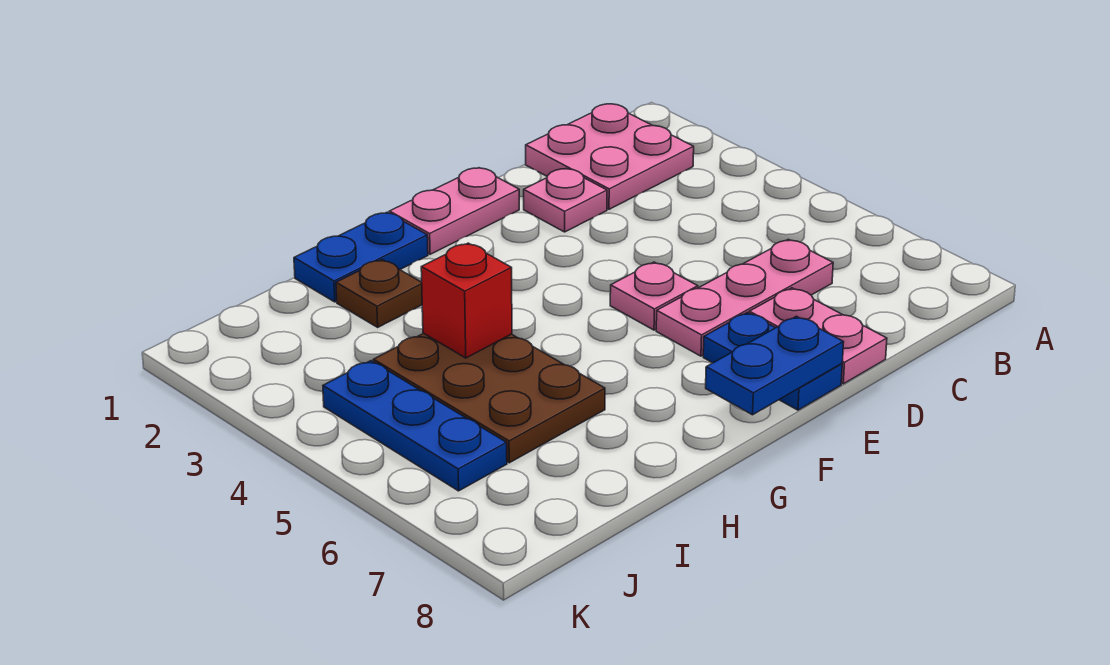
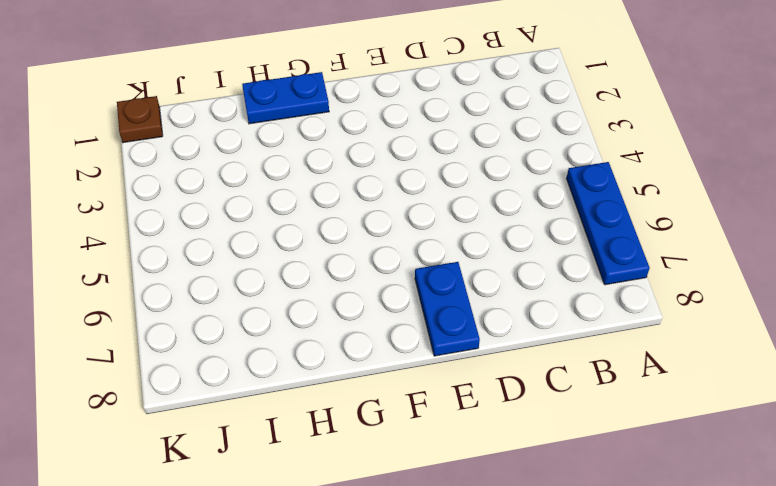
blue plate A5:A7 level 1 -> blue plate J4:J6 level 1
brown plate K1 level 1 -> brown plate H2 level 1
none -> pink plate B1:C2 level 1
none -> pink plate C6:E6 level 1
none -> pink plate D2 level 1

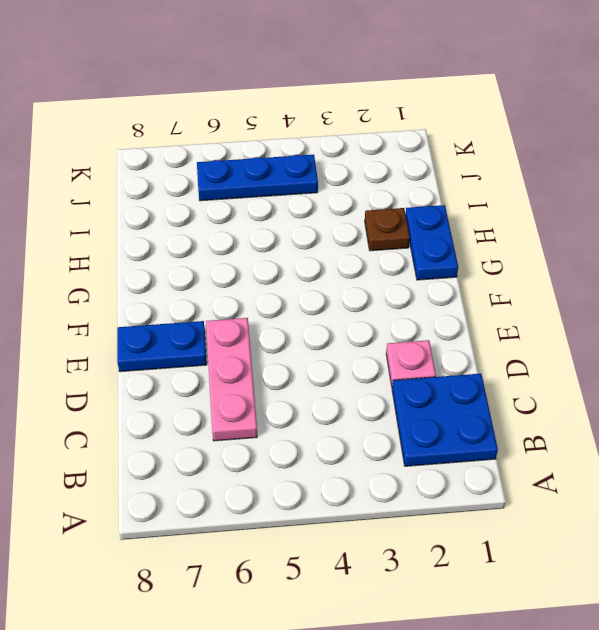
blue plate B1:C2 level 1 -> pink plate B1:C2 level 1
none -> pink plate D7:D8 level 1
none -> pink plate E1:F1 level 1
none -> pink plate E5 level 1

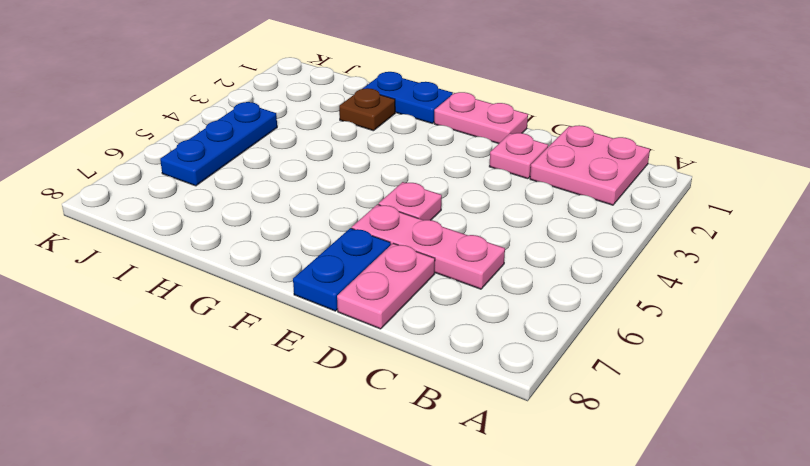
none -> brown plate H4:I6 level 1
none -> blue plate E8:F8 level 2
none -> red brick H4 level 2

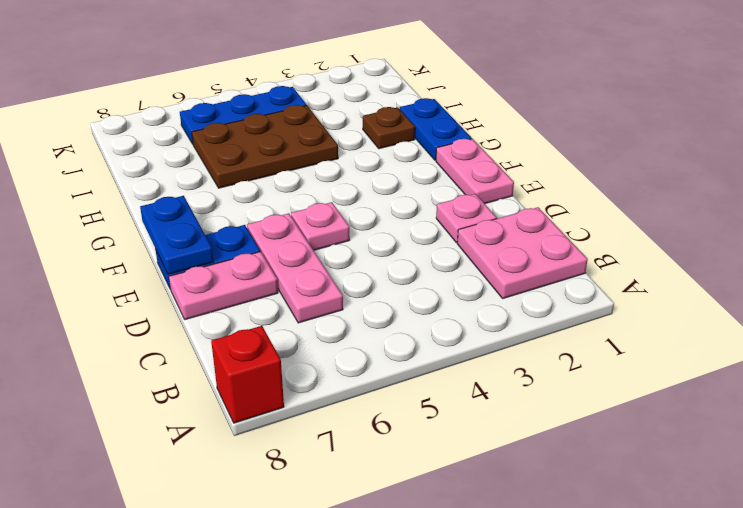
red brick A8 level 1 -> red brick H4 level 2

